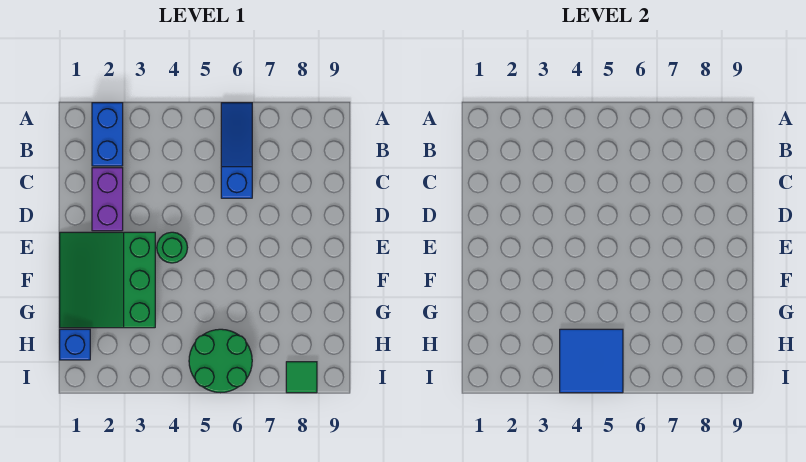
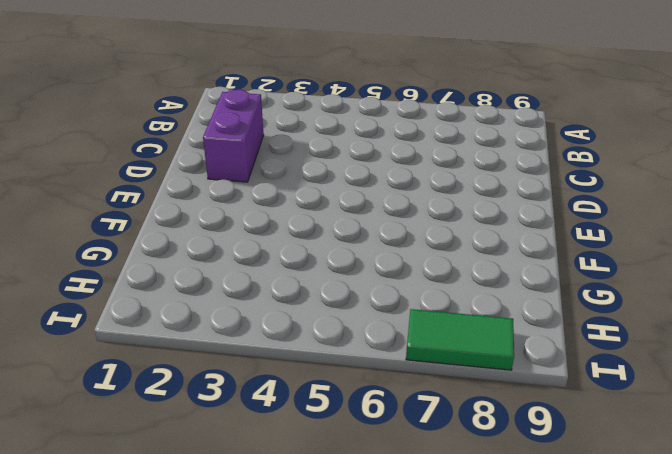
green tile I7:I8 level 1 -> green tile I8 level 1
none -> blue brick A2:B2 level 1
none -> blue slope A6:C6 level 1 top C

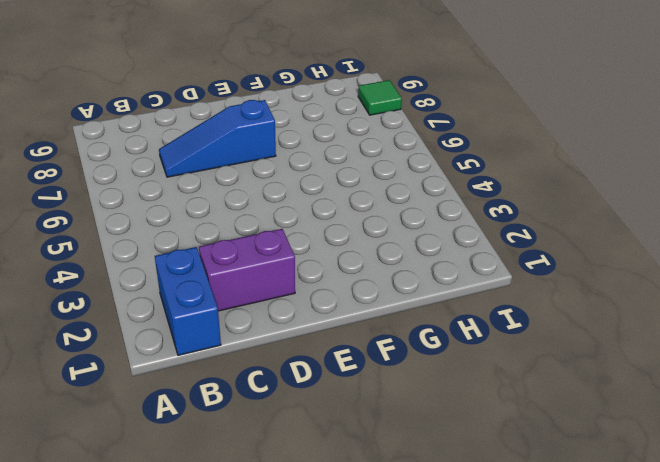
blue brick B1:B2 level 1 -> blue brick A2:B2 level 1
blue slope C7:E7 level 1 top E -> blue slope A6:C6 level 1 top C
none -> green slope E1:G3 level 1 top 3
none -> green round brick E4 level 1

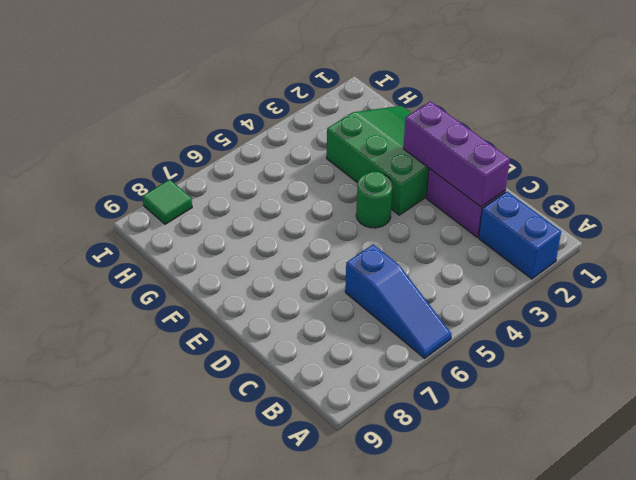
purple brick C2:E2 level 2 -> none
none -> blue brick H1 level 1
none -> green round brick H5:I6 level 1

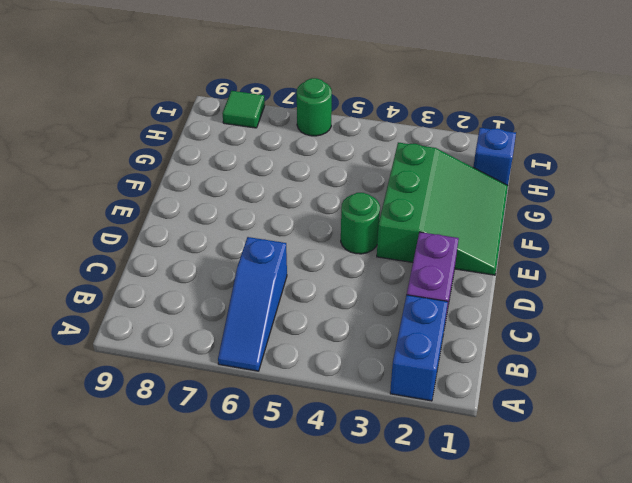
green round brick I6 level 1 -> green round brick H5:I6 level 1
none -> blue tile H4:I5 level 2

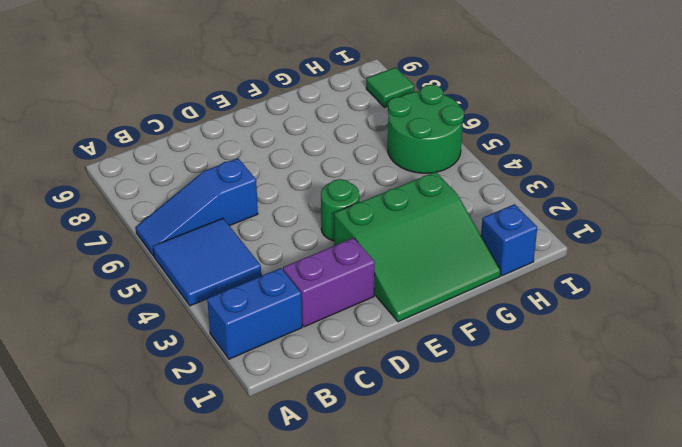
blue tile A4:B5 level 1 -> blue tile H4:I5 level 2

